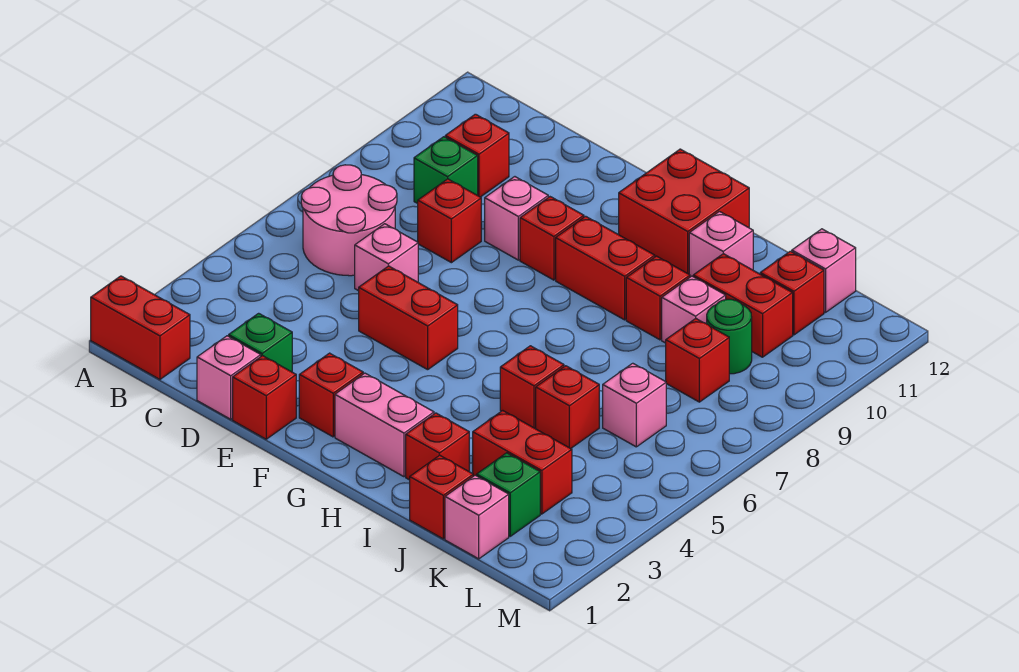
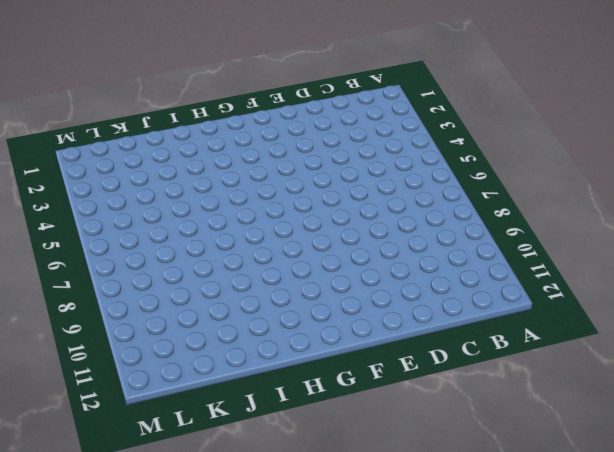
none -> red brick A1:B1 level 1
none -> pink round brick B6:C7 level 1
none -> green brick C9 level 1
none -> red brick C10 level 1

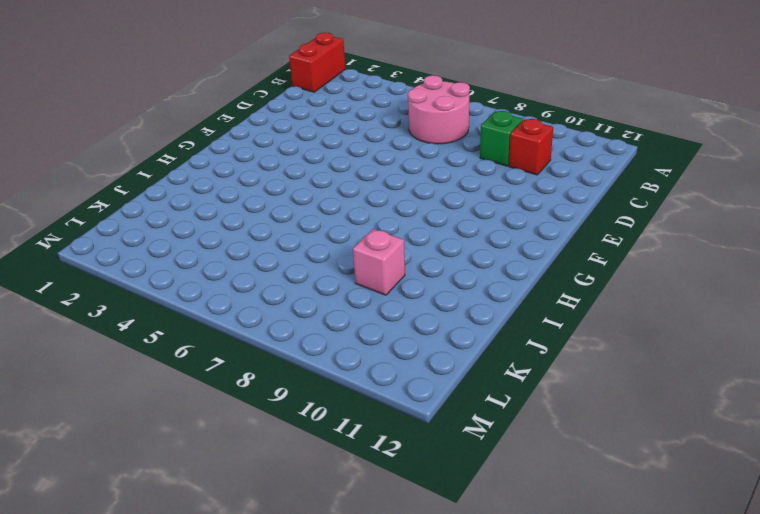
none -> pink brick D1 level 1
none -> green brick D2 level 1
none -> pink brick D6 level 1
none -> red brick D8 level 1

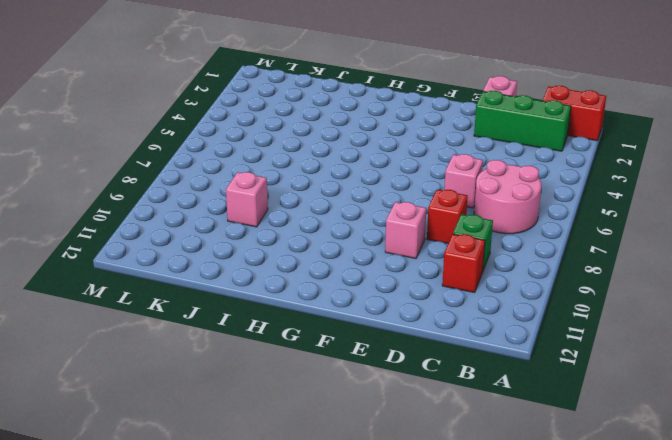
green brick B2:D2 level 1 -> green brick D2 level 1
none -> red brick E1 level 1
none -> red brick E5:F5 level 1
none -> red brick F2 level 1
none -> red brick F9 level 1

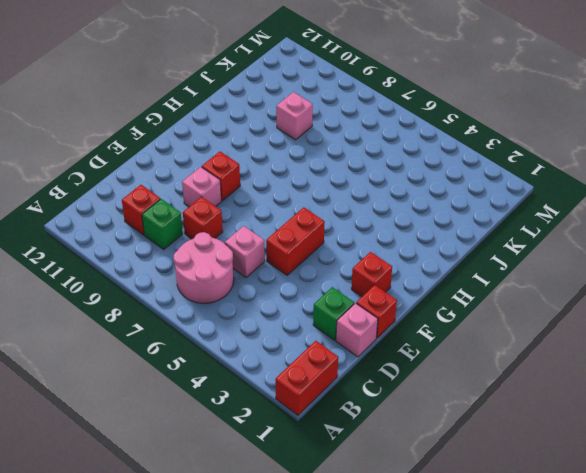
none -> pink brick G2:H2 level 1
none -> red brick G9:H9 level 1
none -> red brick G11:H12 level 1
none -> red brick I2 level 1

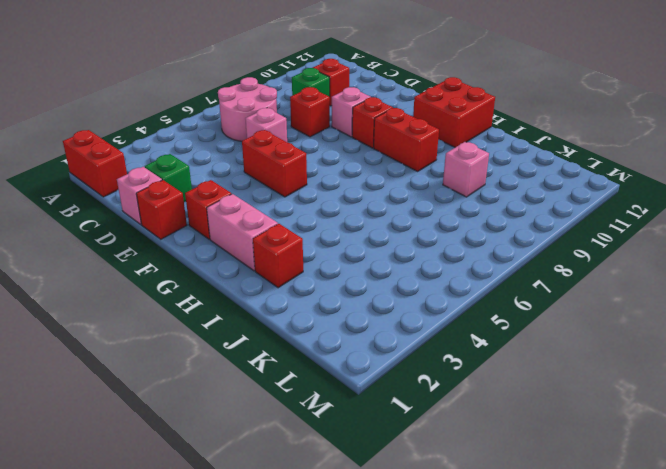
none -> red brick I5 level 1
none -> red brick I9 level 1
none -> pink brick I11 level 1
none -> red brick J1 level 1

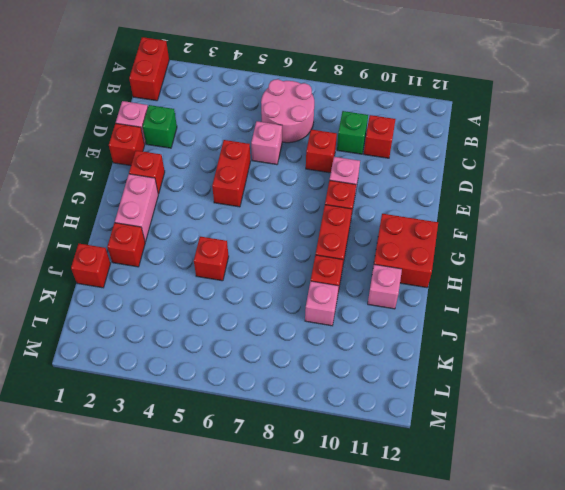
none -> red brick J3:K3 level 1
none -> red brick J5 level 1
none -> red brick J10:K10 level 1
none -> pink brick K1 level 1

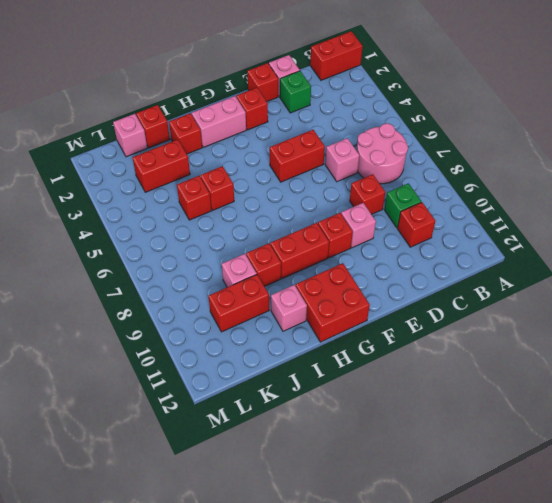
none -> green brick K2 level 1
none -> pink brick K6 level 1
none -> red brick K8 level 1
none -> green round brick K9 level 1

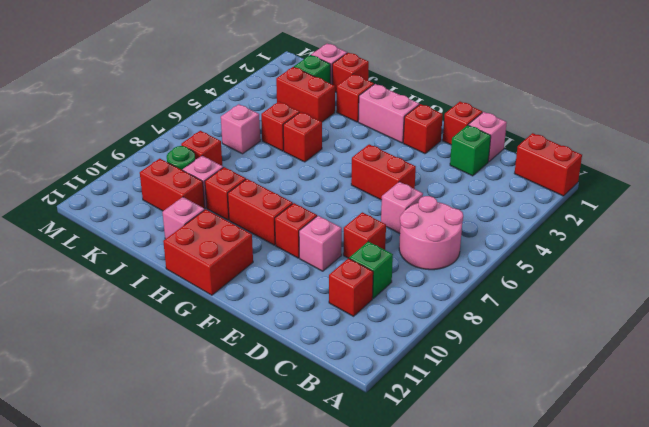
none -> red brick K11 level 1
none -> pink brick K12 level 1

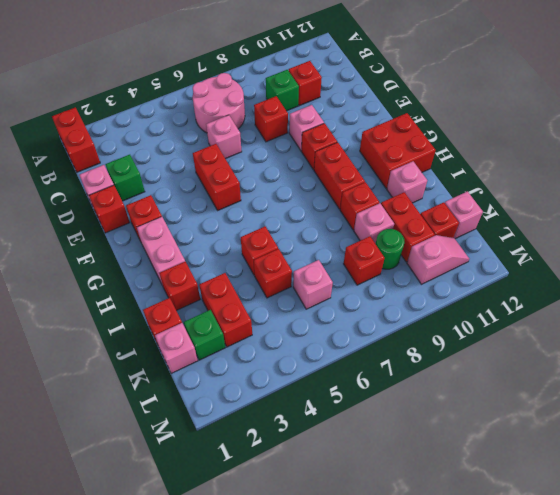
pink slope L10:L11 level 1 top 10 -> none

